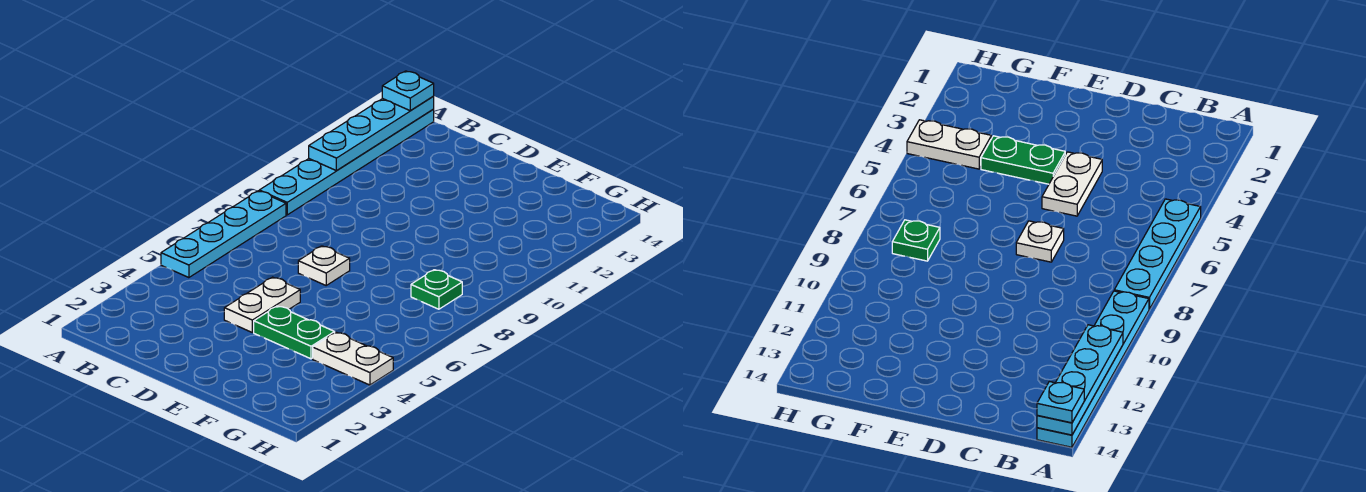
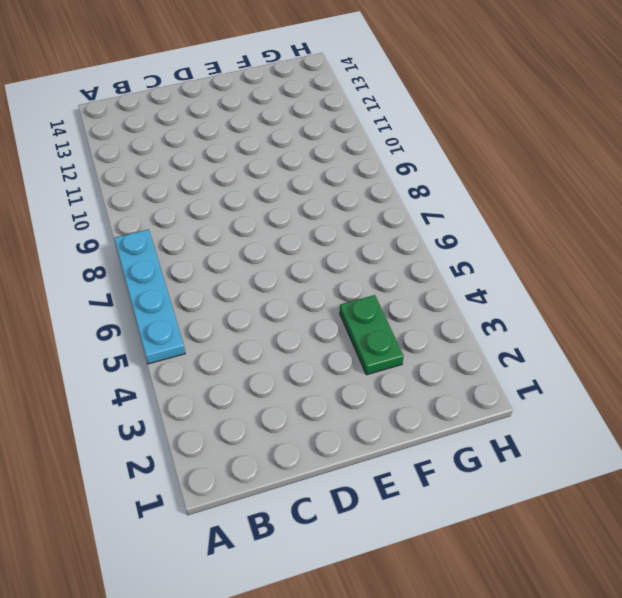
green plate F3:F4 level 1 -> green plate E4:F4 level 1
none -> cyan plate A9:A14 level 1
none -> white plate D4:D5 level 1

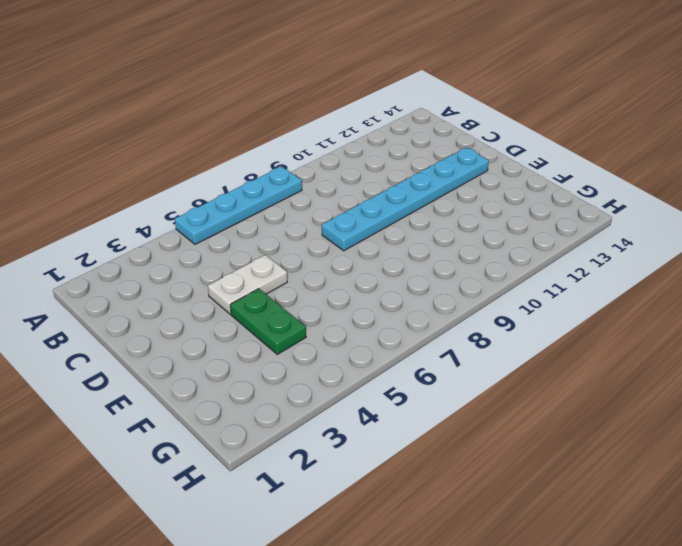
cyan plate D8:D13 level 1 -> cyan plate A9:A14 level 1
none -> white plate D7 level 1
none -> white plate G4:H4 level 1

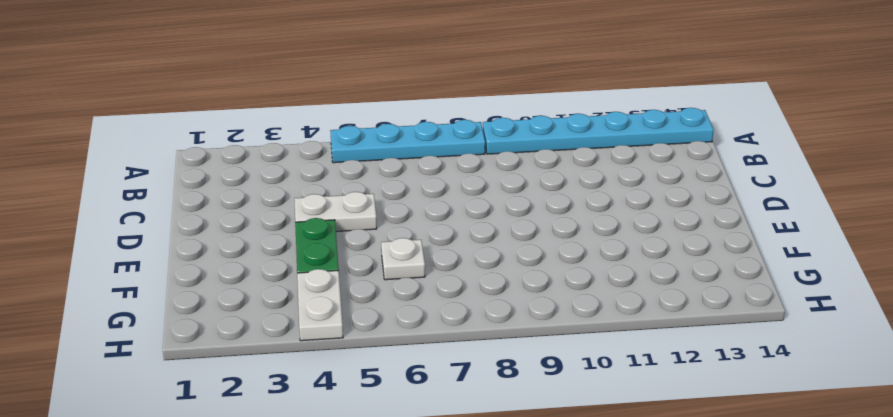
white plate F6 level 1 -> white plate D7 level 1
none -> green plate G8 level 1
none -> cyan plate A11:A14 level 2

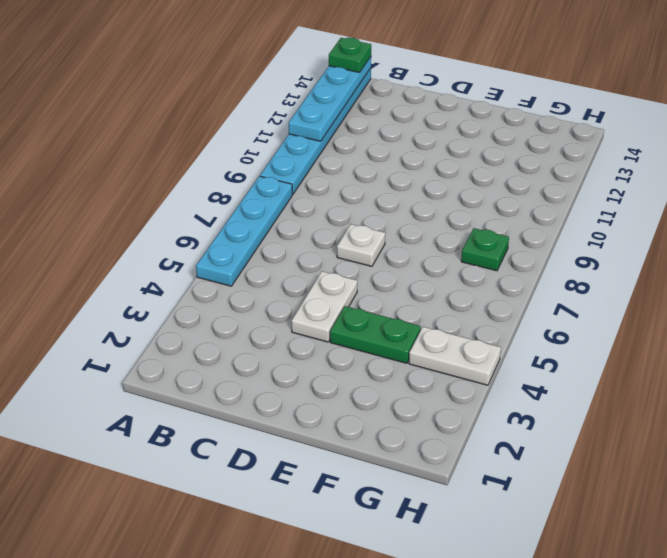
green plate A14 level 3 -> cyan plate A14 level 3

